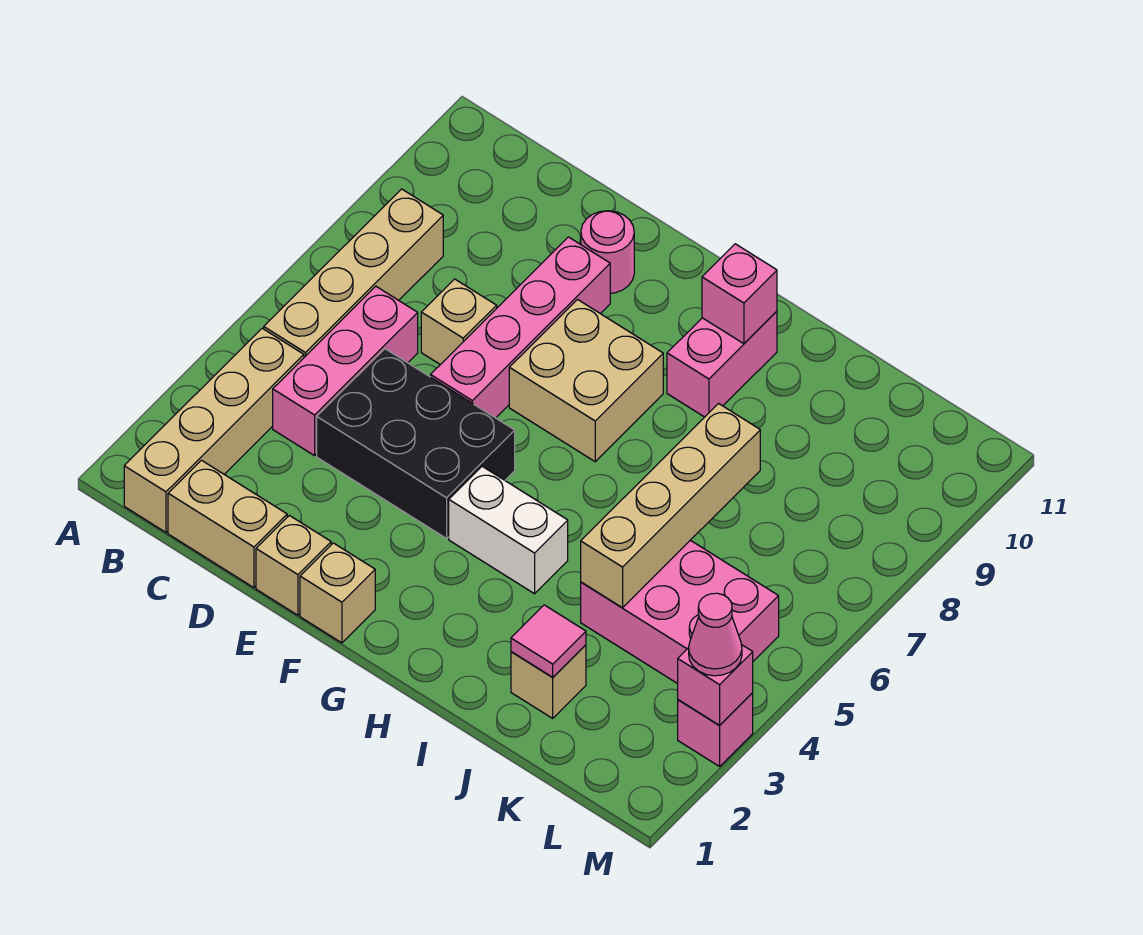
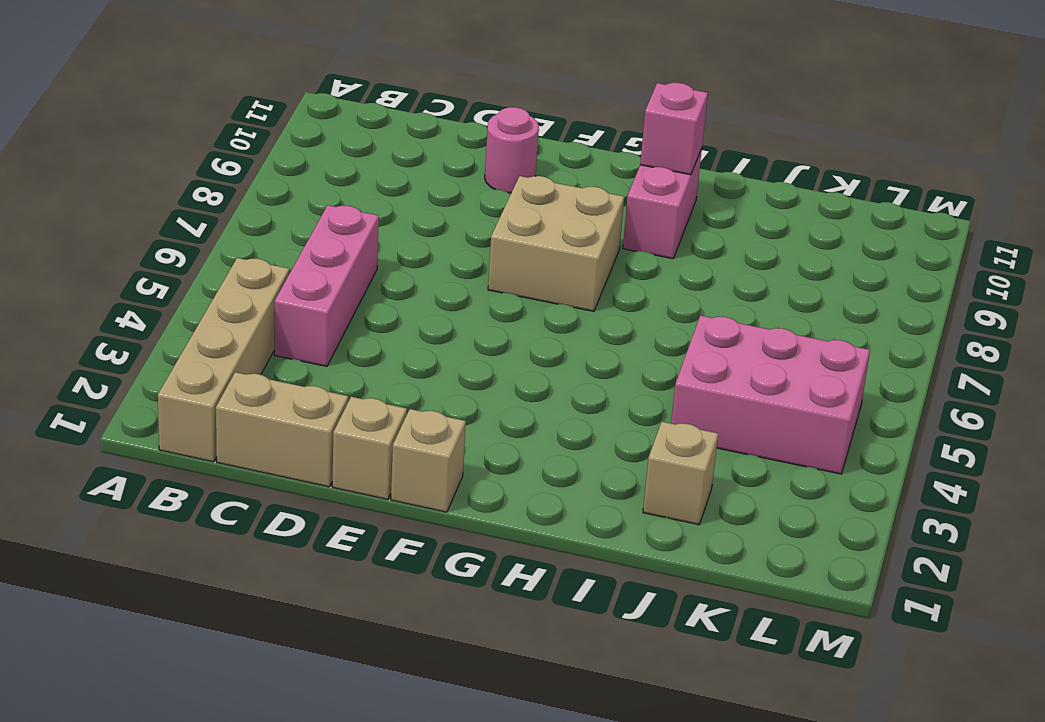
none -> tan brick B5:B8 level 1
none -> black brick D4:F5 level 1
none -> tan brick D7 level 1

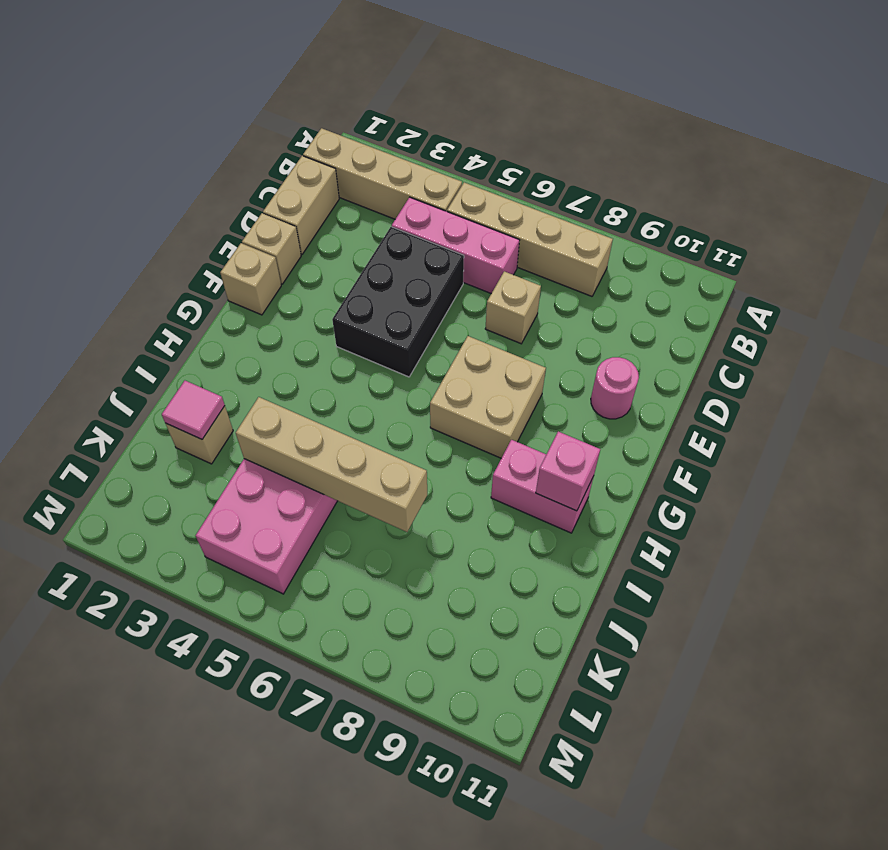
none -> pink brick E6:E9 level 1
none -> white brick G4:H4 level 1
none -> pink brick M3 level 1

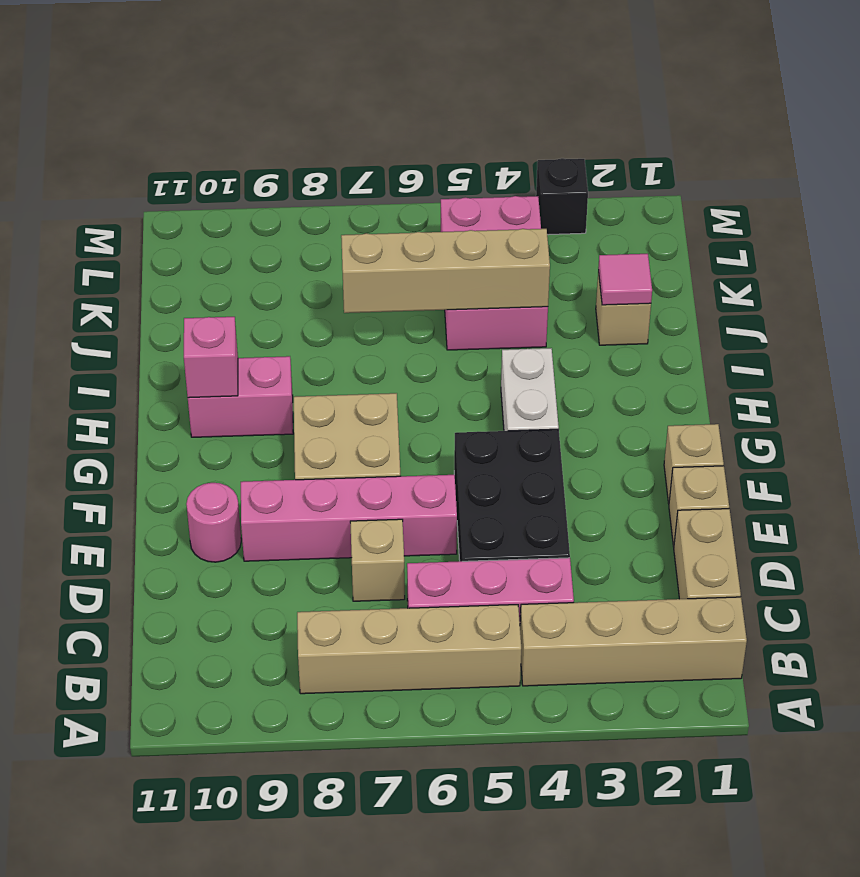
black brick M3 level 1 -> pink brick M3 level 1
none -> pink brick M3 level 2
none -> pink cone M3 level 3

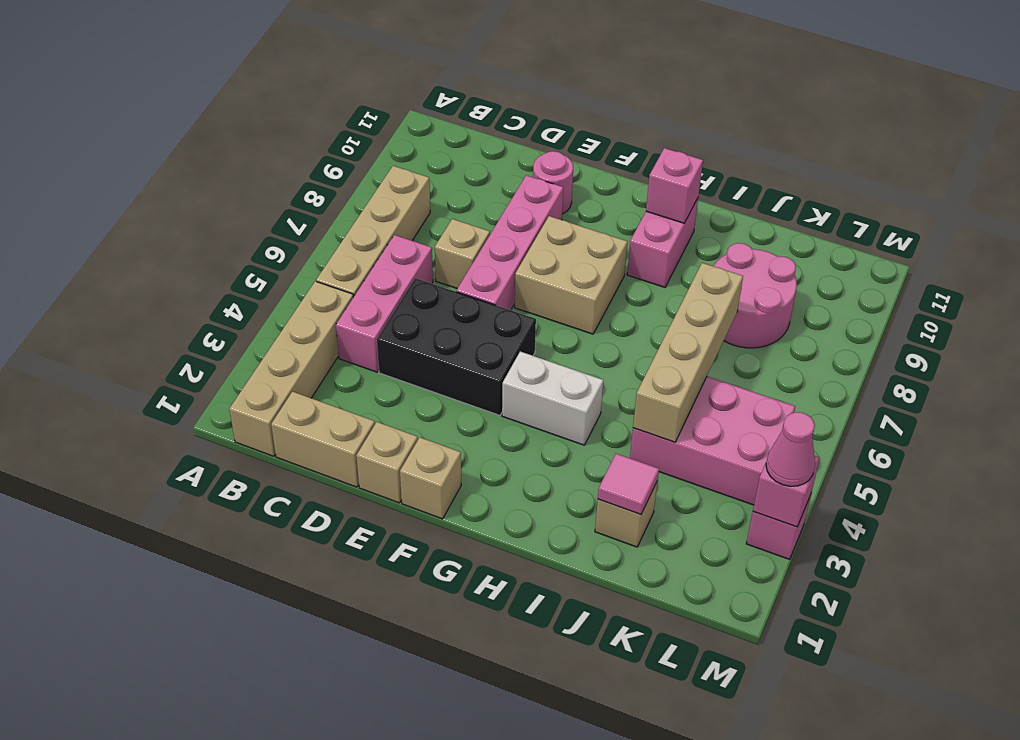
pink round brick J8:K9 level 1 -> none

